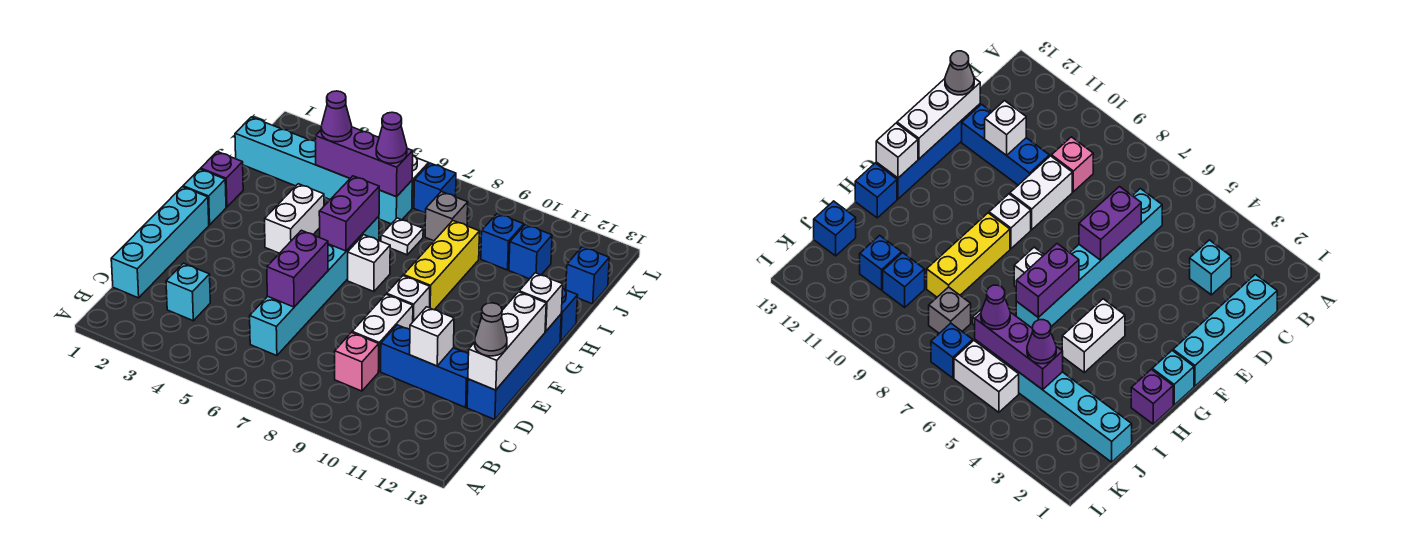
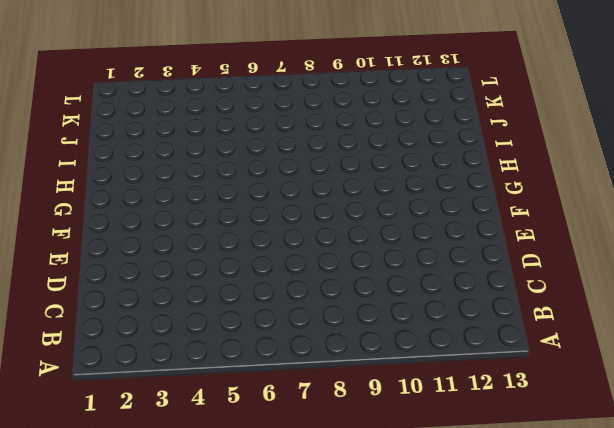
none -> cyan brick C1:F1 level 1
none -> cyan brick C3 level 1
none -> cyan brick C6:H6 level 1
none -> pink brick C9 level 1

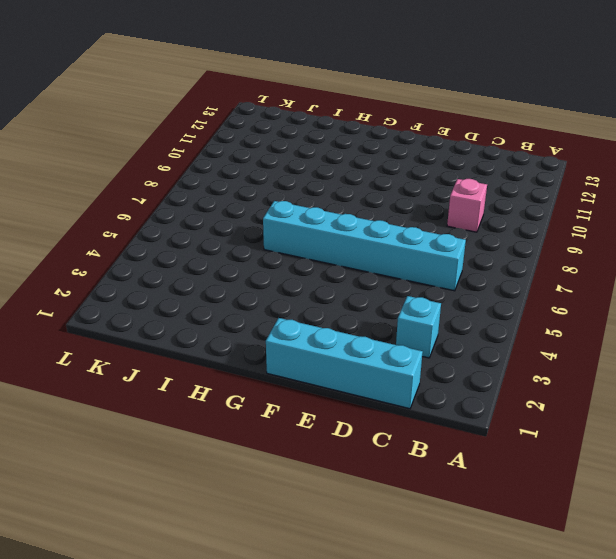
none -> white brick D9:E9 level 1
none -> blue brick D10:D12 level 1
none -> blue brick D13:G13 level 1
none -> white brick F9 level 1

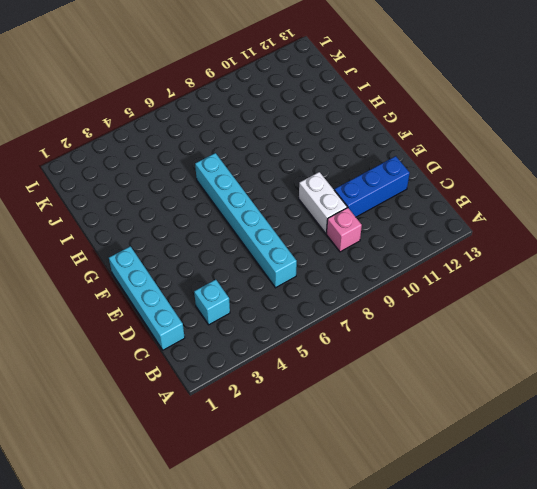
none -> blue brick D13:G13 level 1
none -> white brick F9 level 1
none -> cyan brick G1 level 1
none -> white brick G4:H4 level 1

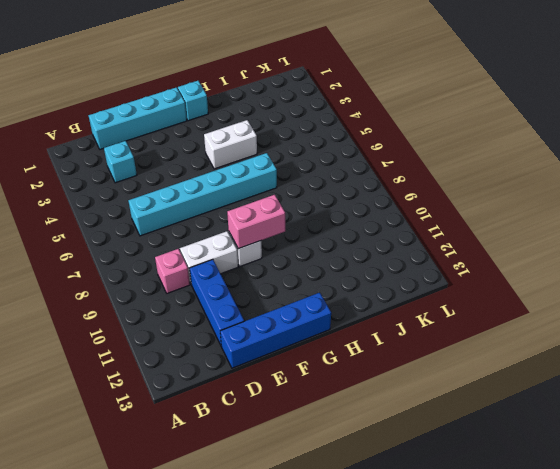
pink brick F9:G9 level 2 -> none
none -> white brick G7 level 1
none -> yellow brick G9:I9 level 1
none -> purple brick H1 level 1
none -> blue brick H13 level 1

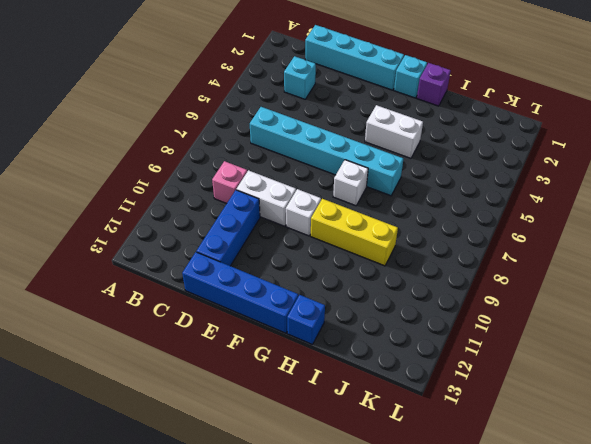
none -> white plate I7 level 1
none -> cyan brick J1:J6 level 1
none -> grey brick J8 level 1
none -> blue brick J10 level 1

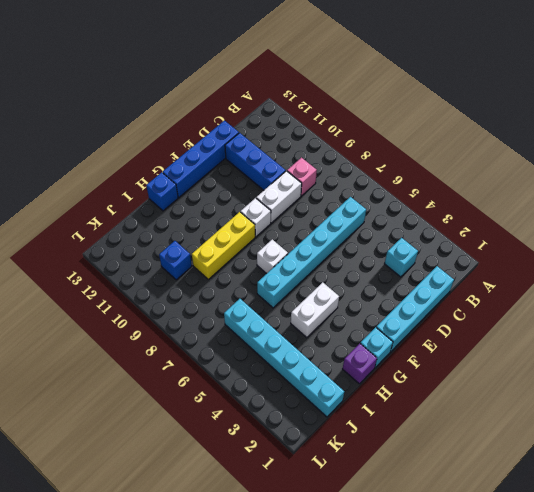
none -> white plate I7 level 1
none -> grey brick J8 level 1
none -> blue brick J11 level 1
none -> blue brick J13 level 1

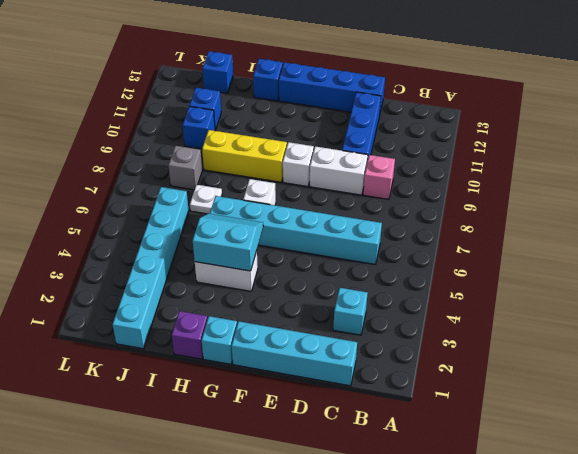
cyan slope G4:H5 level 2 top 4 -> none
none -> white brick K5:K6 level 1
none -> blue brick K7 level 1
none -> purple brick D6:E6 level 2
none -> white brick D11 level 2

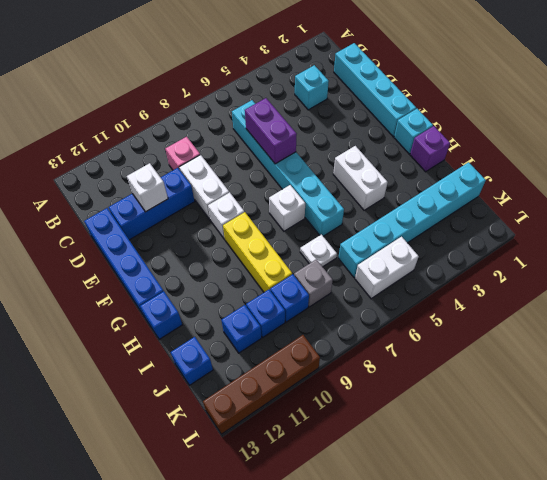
blue brick J9 level 1 -> blue brick K7 level 1
brown brick L10:L13 level 1 -> none
none -> white brick D13:F13 level 2
none -> purple brick G6:H6 level 2
none -> white brick G13 level 2
none -> purple brick J4:J6 level 2

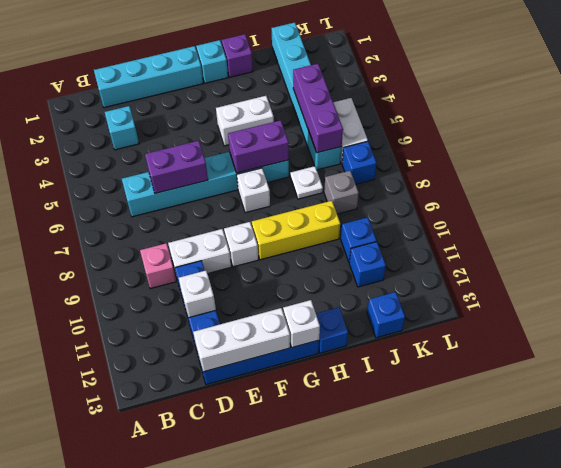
none -> grey cone D13 level 3
none -> purple cone J4 level 3
none -> purple cone J6 level 3

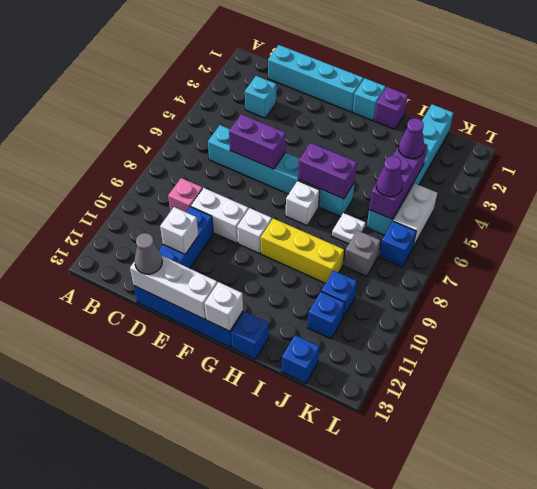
none -> white brick G4:H4 level 1

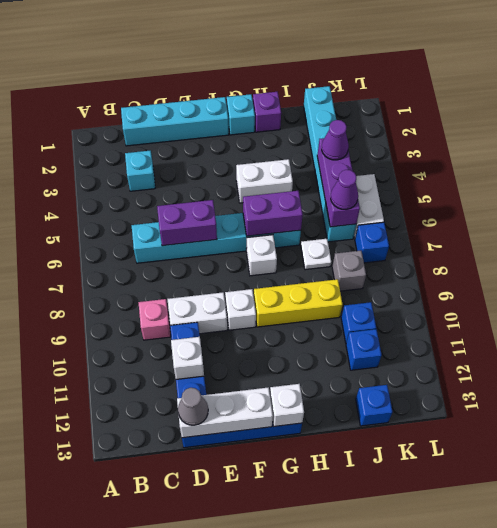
none -> blue brick H13 level 1

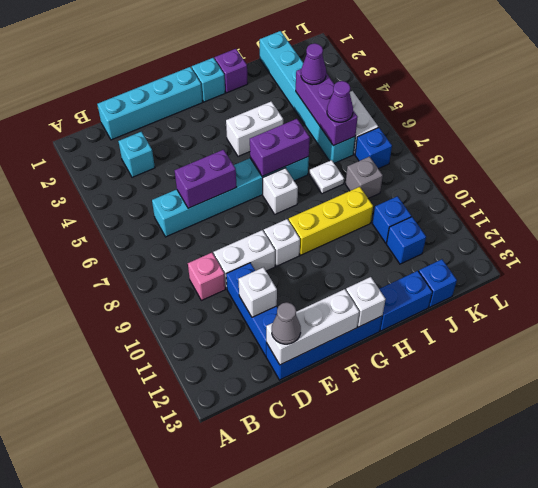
blue brick H13:I13 level 1 -> blue brick H13 level 1

